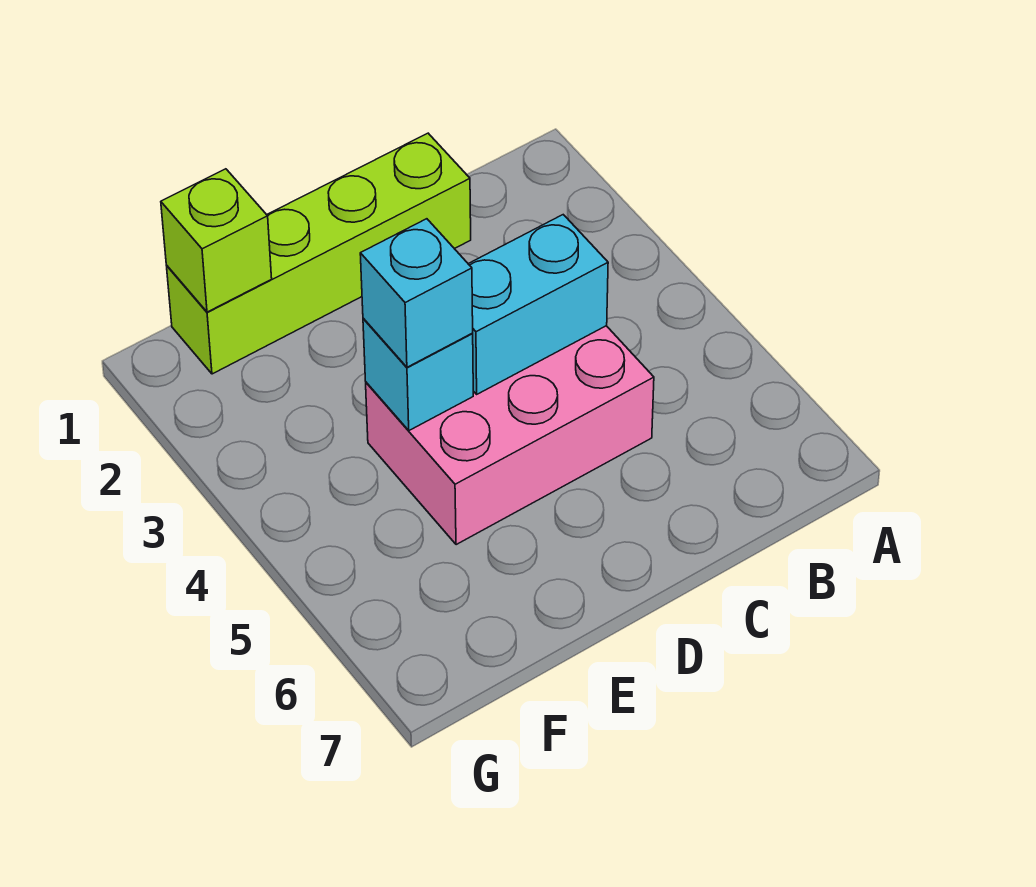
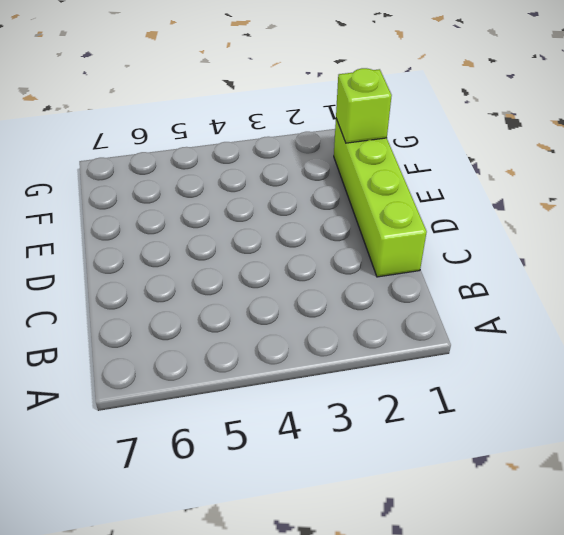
none -> pink brick C4:E5 level 1
none -> cyan brick C4:D4 level 2

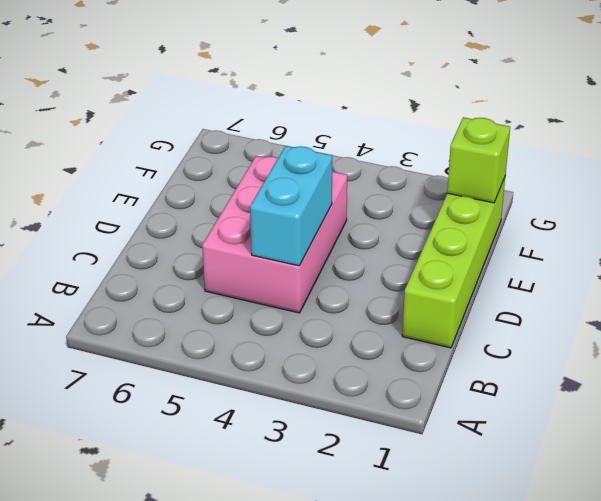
none -> cyan brick E4 level 2
none -> cyan brick E4 level 3

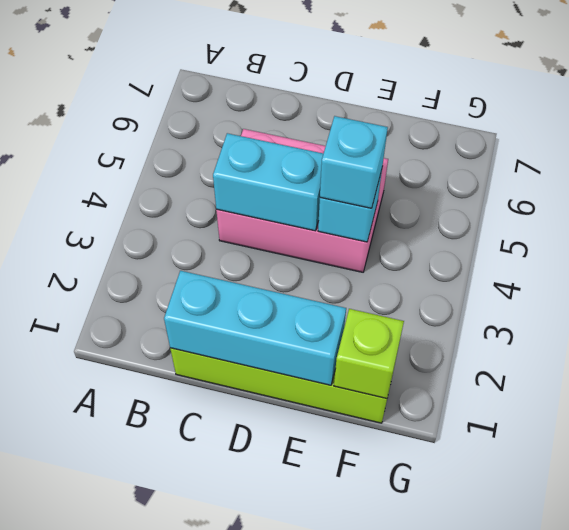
cyan brick C1:E1 level 2 -> none

